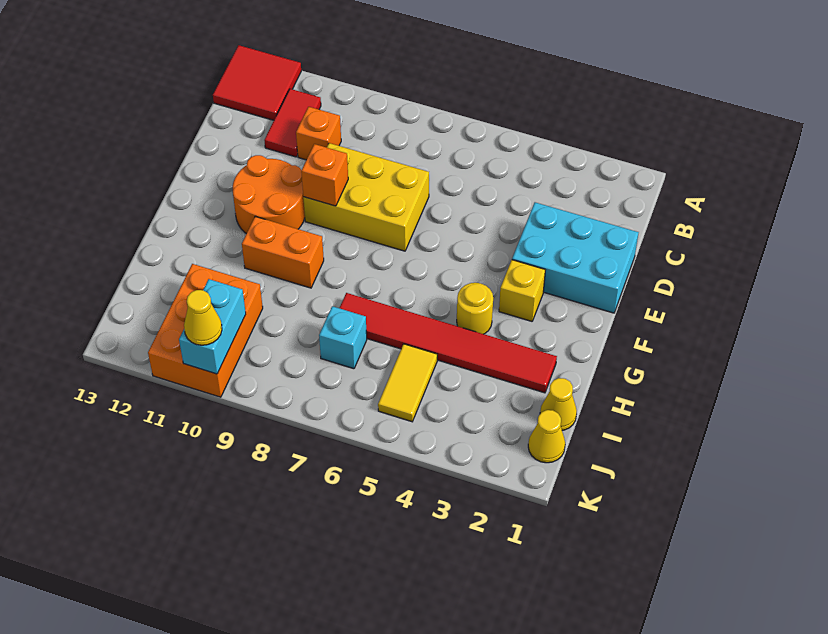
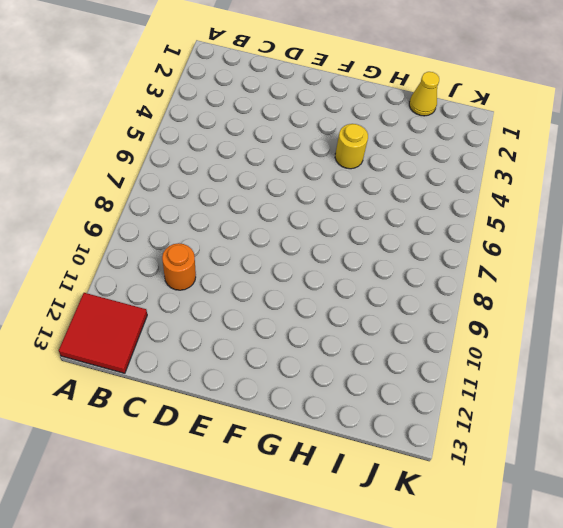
orange round brick C10 level 1 -> orange brick C10 level 1
none -> red tile B11:C11 level 1
none -> cyan brick D1:E3 level 1
none -> yellow brick D7:E9 level 1

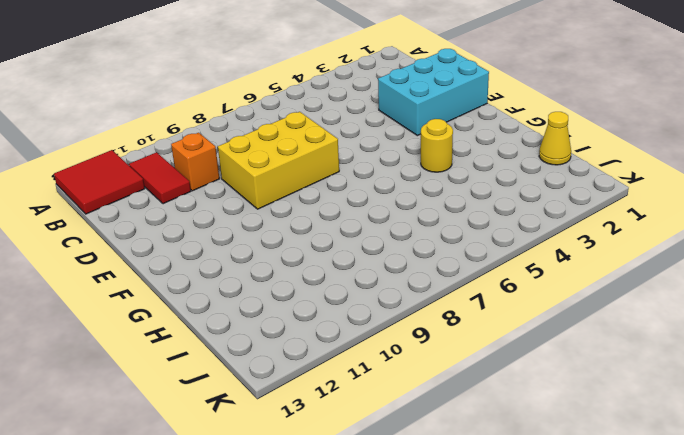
none -> orange round brick E10:F11 level 1
none -> yellow brick F3 level 1
none -> orange brick G9:G10 level 1

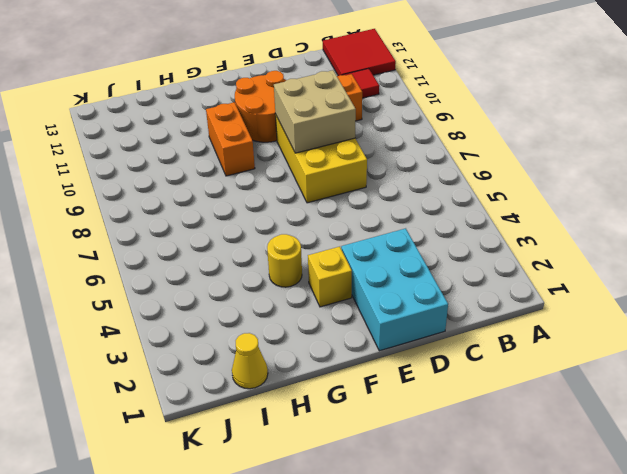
tan brick D8:E9 level 2 -> orange brick E9 level 2
none -> red tile H2:H7 level 1
none -> yellow tile I5:J5 level 1
none -> cyan brick I7 level 1

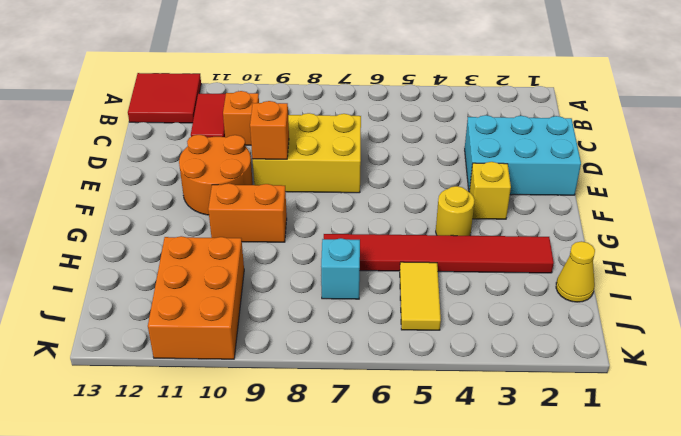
none -> yellow cone J1 level 1
none -> cyan brick J10:K10 level 2
none -> yellow cone K10 level 3

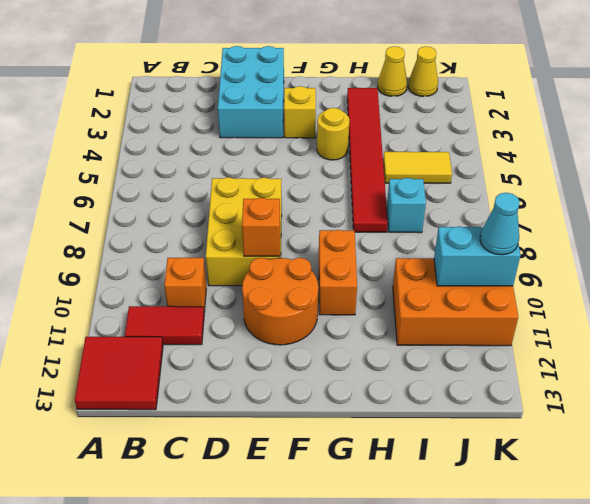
cyan cone K10 level 3 -> yellow cone K10 level 3

